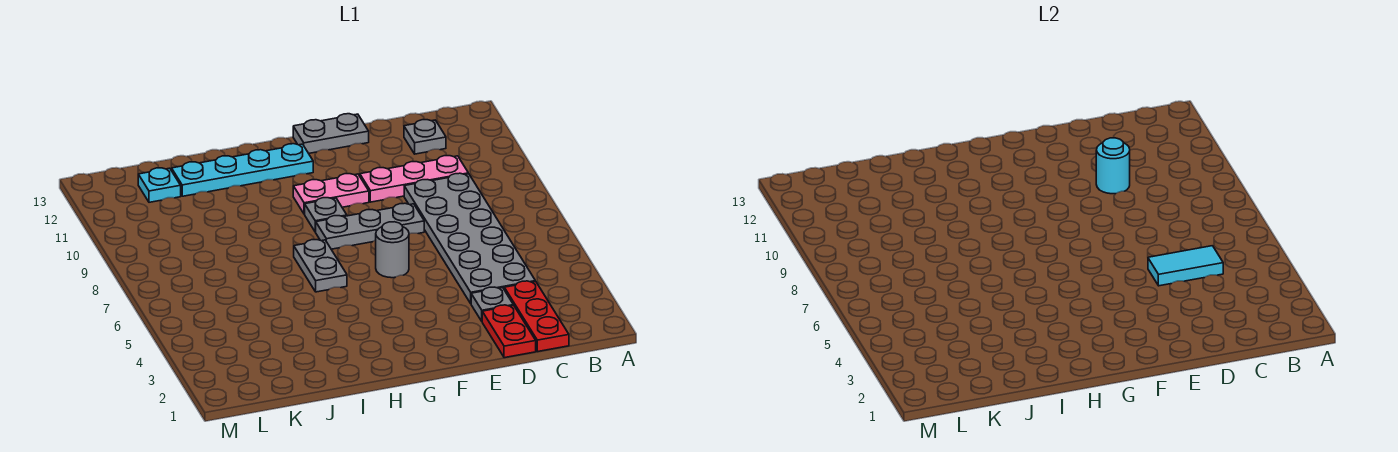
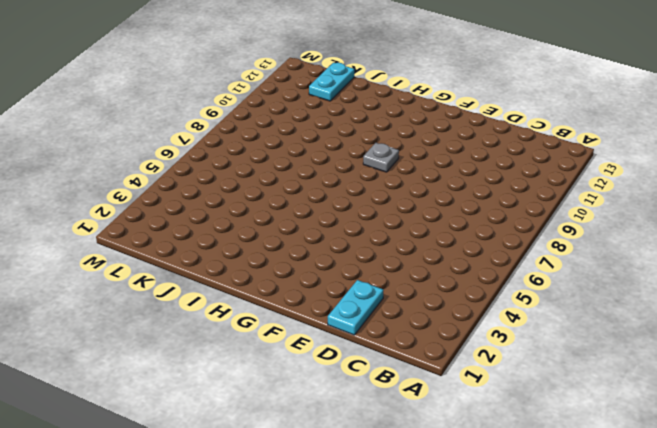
cyan plate D1:D2 level 1 -> red plate D1:D2 level 1
cyan plate K12:K13 level 1 -> cyan plate K12 level 1
none -> red plate C1:C3 level 1
none -> grey plate C4:D9 level 1
none -> pink plate C10:E10 level 1

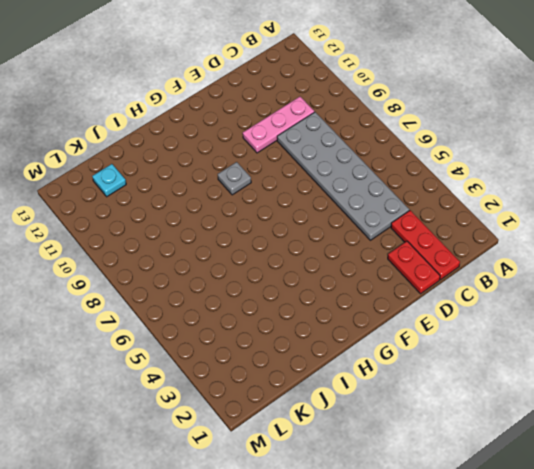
none -> grey plate C12 level 1
none -> grey plate D3 level 1
none -> grey plate E8:G8 level 1

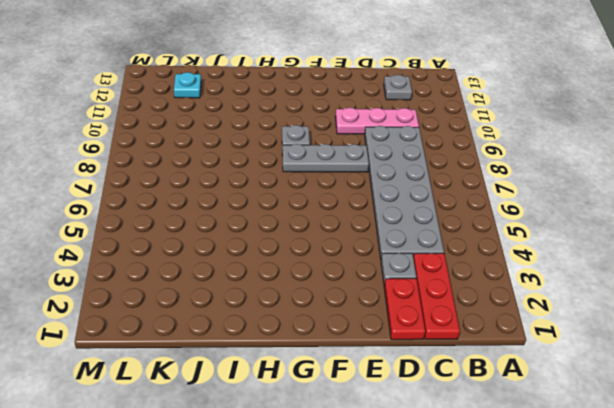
none -> grey plate E13:F13 level 1
none -> grey round brick F6 level 1
none -> pink plate F10:G10 level 1

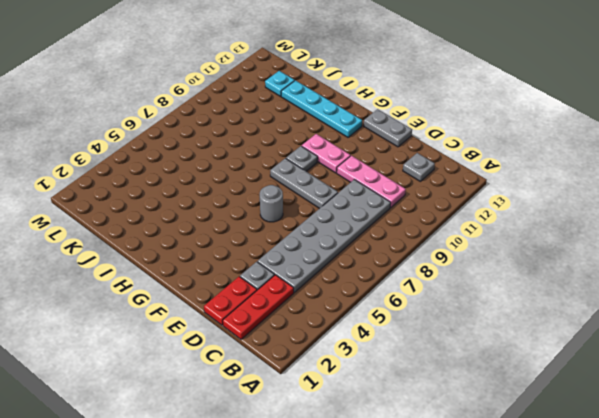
none -> grey plate H6:H7 level 1
none -> cyan tile C5:D5 level 2
none -> cyan round brick D10 level 2

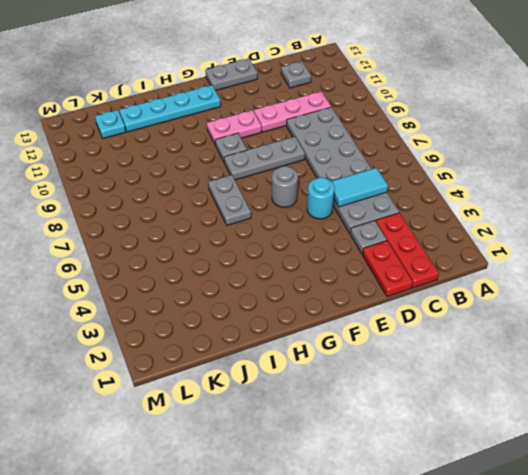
cyan round brick E5 level 1 -> cyan round brick D10 level 2

